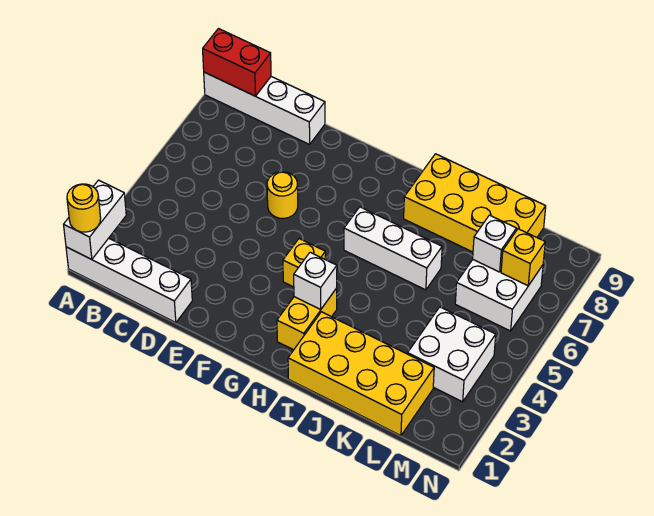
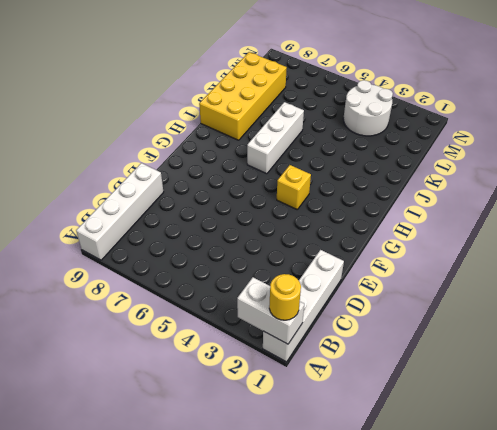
white round brick L3:M4 level 1 -> white brick L3:M4 level 1
none -> yellow round brick E6 level 1
none -> yellow brick H2:H3 level 1
none -> yellow brick I1:L2 level 1

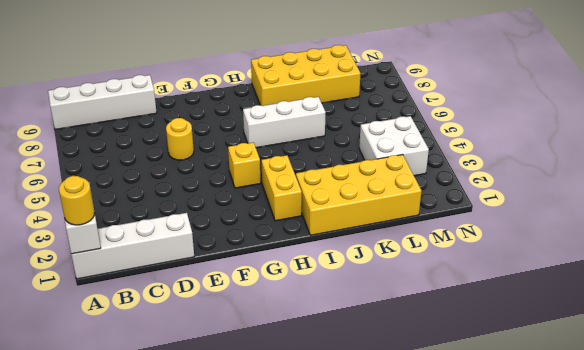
none -> white brick L6:M7 level 1
none -> red brick A9:B9 level 2
none -> white brick H3 level 2

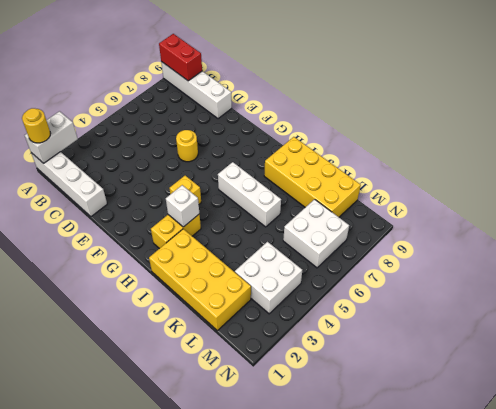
none -> white brick L7 level 2
none -> yellow brick M7 level 2

